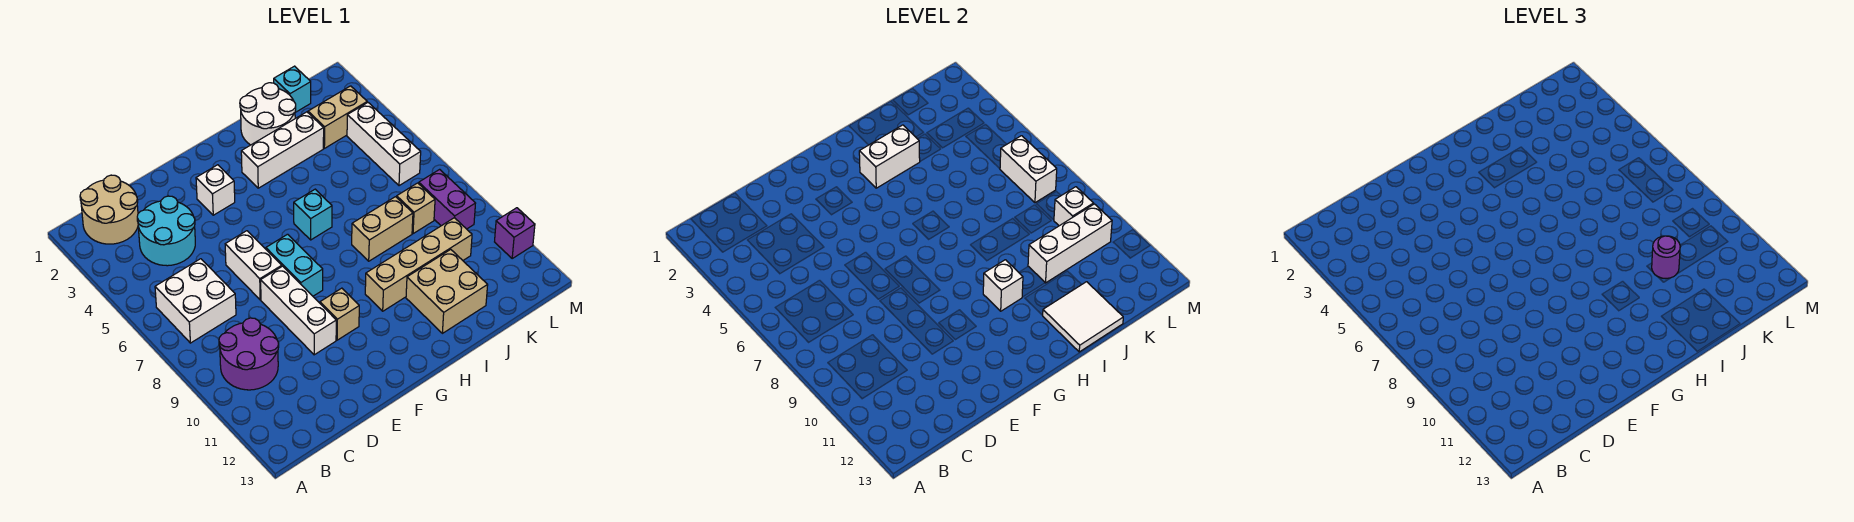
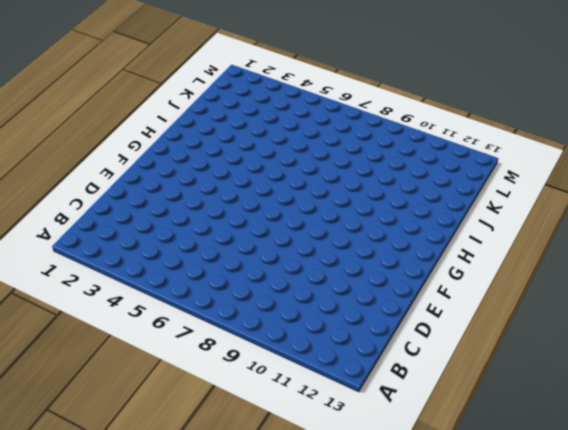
none -> tan round brick B1:C2 level 1
none -> white brick B6:C7 level 1
none -> purple round brick B9:C10 level 1

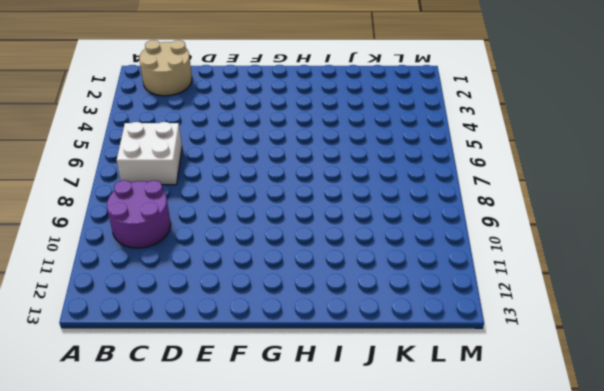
none -> cyan round brick C3:D4 level 1
none -> white brick E6:E7 level 1
none -> white brick E8:E10 level 1

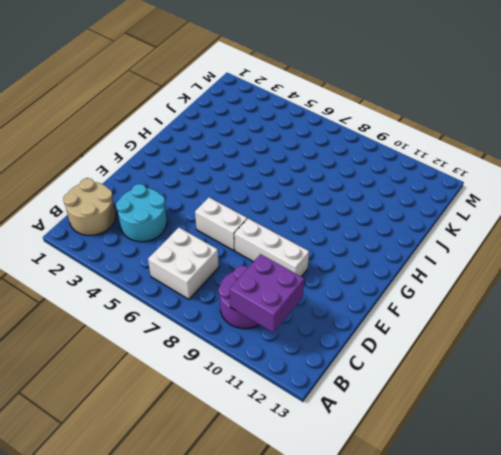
purple brick B10:C11 level 2 -> none
none -> white brick F3 level 1
none -> cyan brick F7:F8 level 1
none -> tan brick F10 level 1

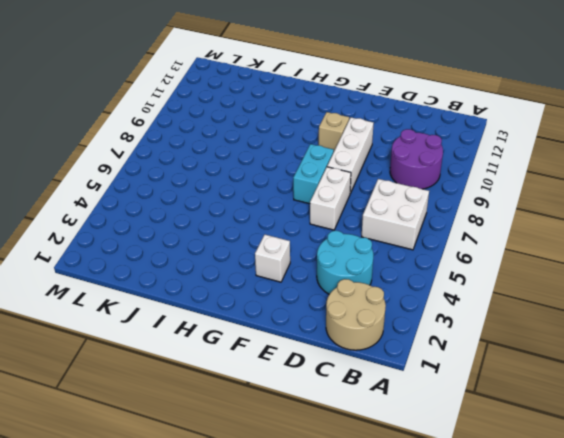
none -> white brick H3:J3 level 1
none -> cyan brick H6 level 1
none -> tan brick H10:K10 level 1

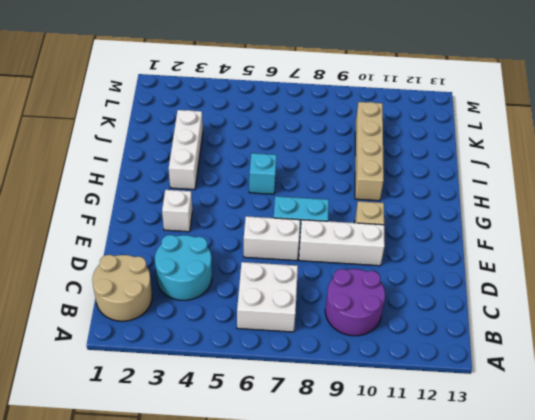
none -> white round brick I1:J2 level 1
none -> tan brick I8:J8 level 1
none -> tan brick I11:J12 level 1

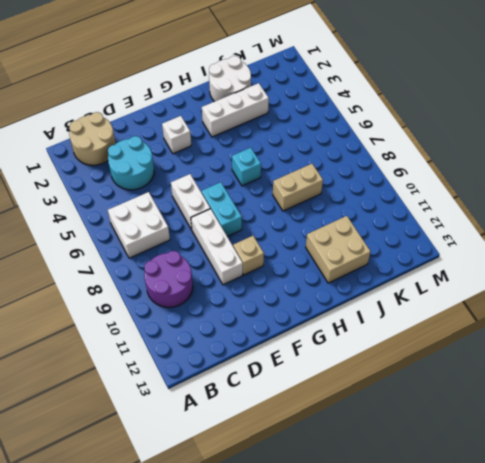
none -> tan brick H10:K10 level 1
none -> cyan brick K1 level 1
none -> tan brick K3:L3 level 1

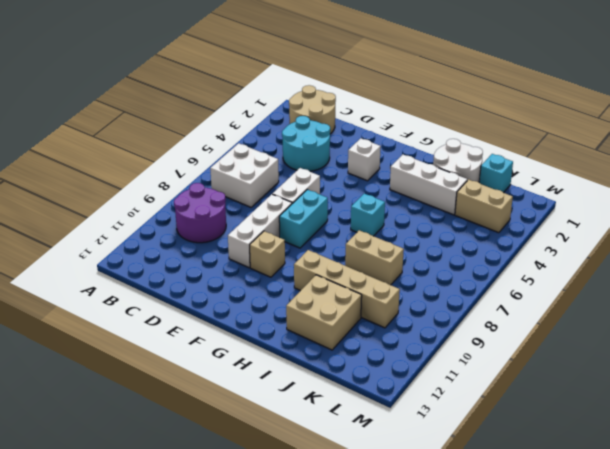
none -> tan brick K8 level 1
none -> white brick L4:L6 level 1
none -> purple brick L8:L9 level 1

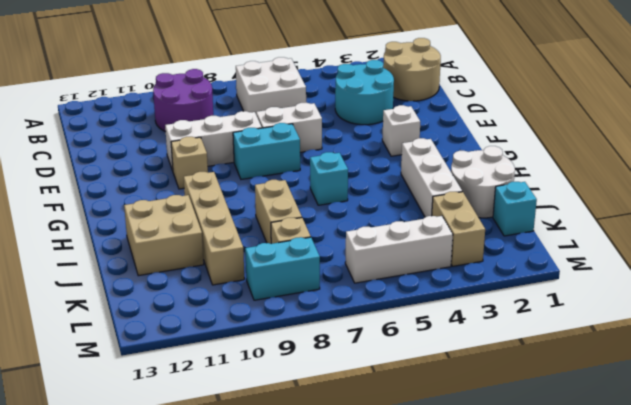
cyan brick L8:L9 level 1 -> purple brick L8:L9 level 1
none -> purple brick M11 level 1
none -> white brick H3:I3 level 2
none -> white brick H10 level 2

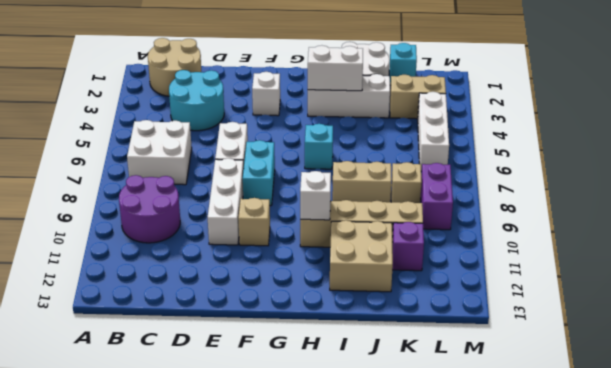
purple brick K11 level 1 -> purple brick M11 level 1
none -> white tile I12:J13 level 2
none -> white brick J10:L10 level 2
none -> white brick L6:L7 level 2

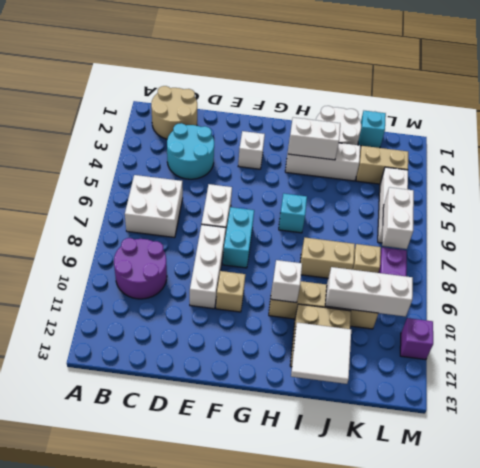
none -> white brick L9 level 2
none -> purple round brick J10 level 3

